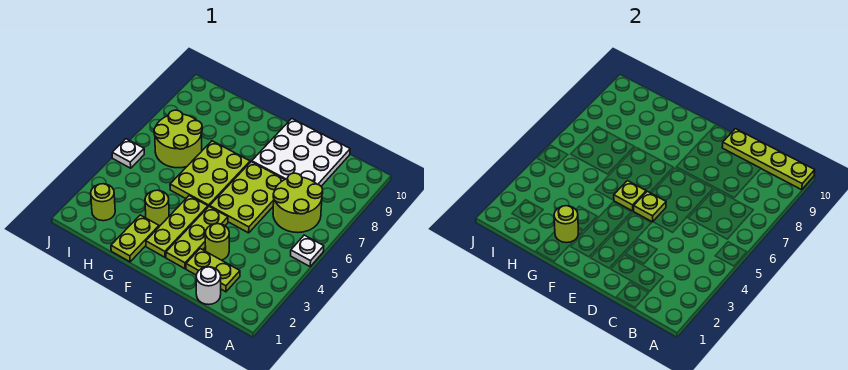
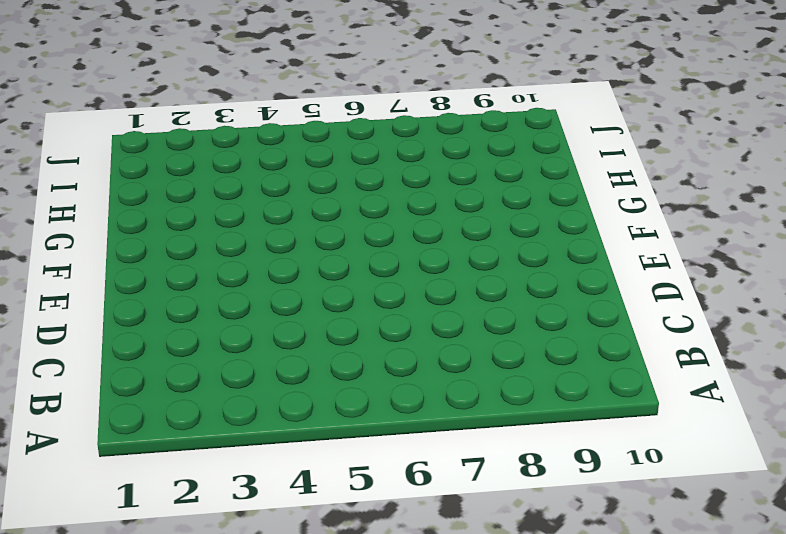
none -> white plate A5 level 1
none -> lime round brick B6:C7 level 1
none -> white round brick C1 level 1

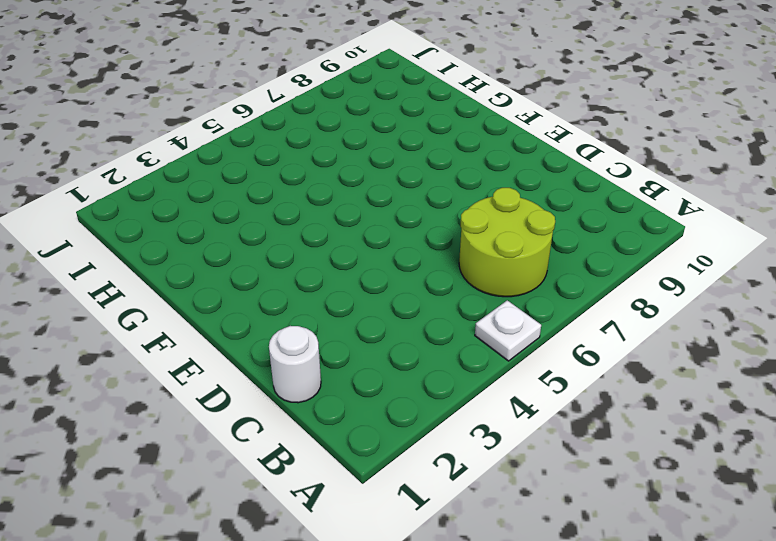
none -> lime plate C2:D2 level 1
none -> white plate C8:E10 level 1
none -> lime round brick D3 level 1

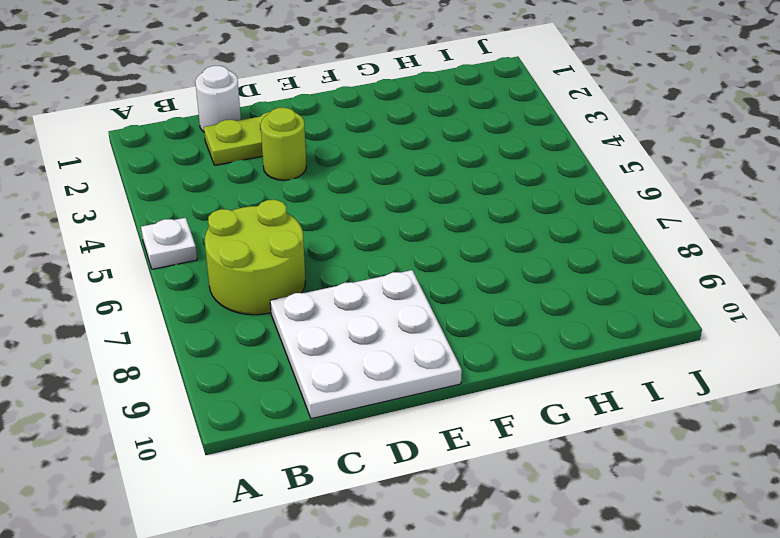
none -> lime plate D5:E7 level 1
none -> lime plate E2:E4 level 1
none -> lime plate F2:F4 level 1

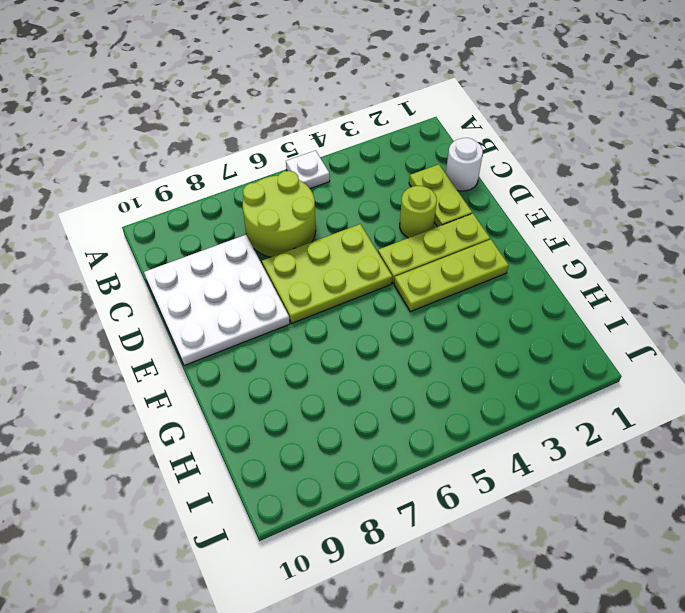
none -> lime plate F5:G7 level 1
none -> lime plate G1:G2 level 1
none -> lime round brick G3 level 1

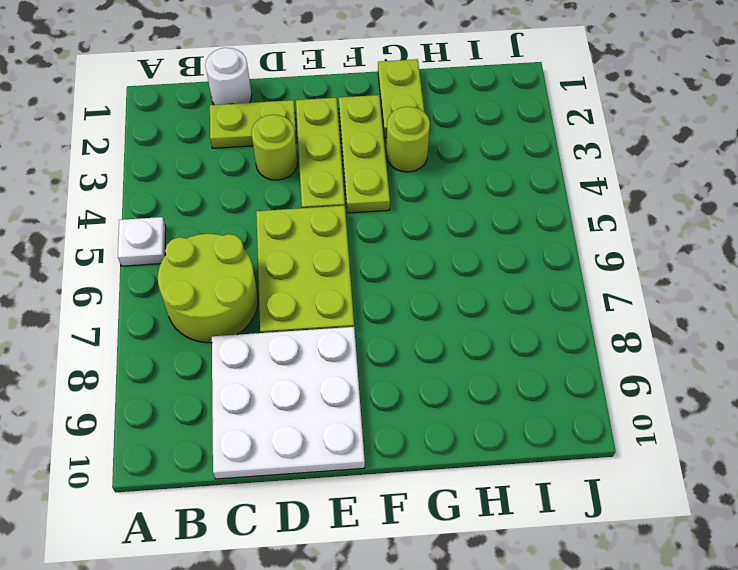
none -> lime plate F5:G7 level 1
none -> lime round brick H6:I7 level 1
none -> lime round brick I2 level 1

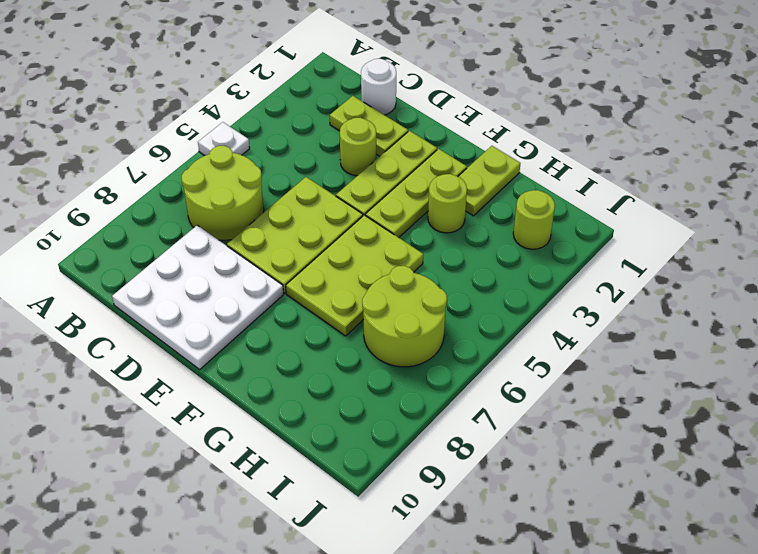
none -> white plate J5 level 1
none -> lime plate A10:D10 level 2
none -> lime plate E5 level 2

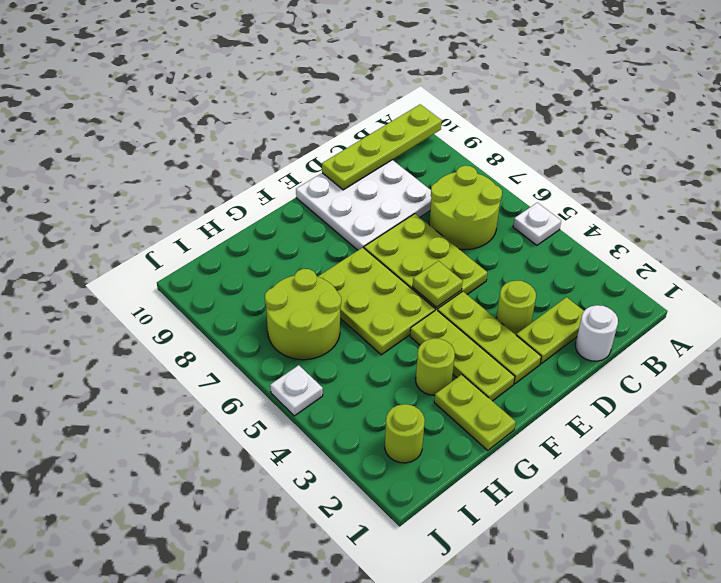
none -> lime plate F5 level 2
none -> lime round brick G2 level 2

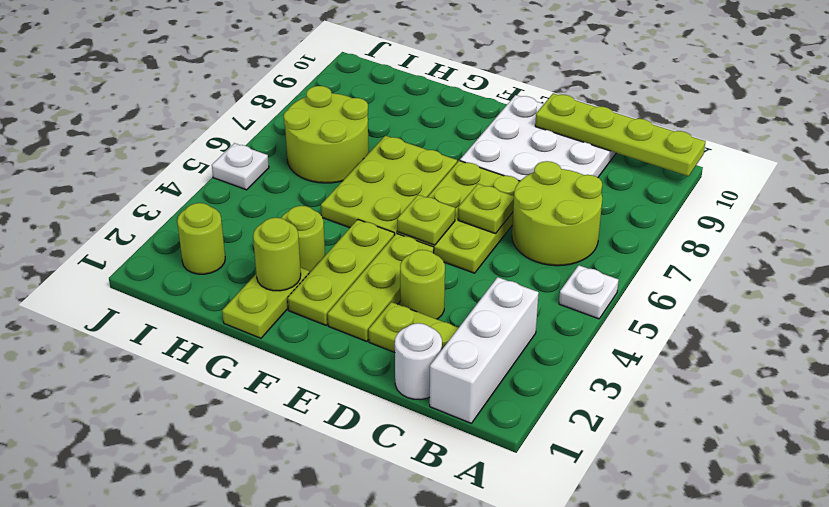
white brick B1:B3 level 1 -> none
lime plate D6 level 2 -> lime plate F5 level 2

